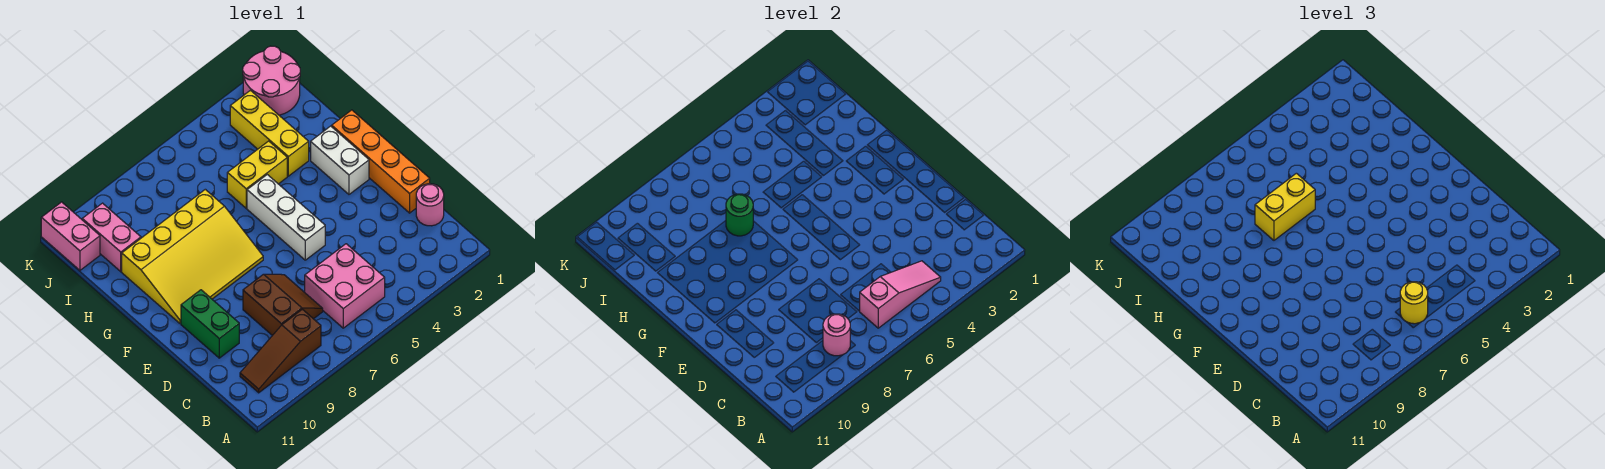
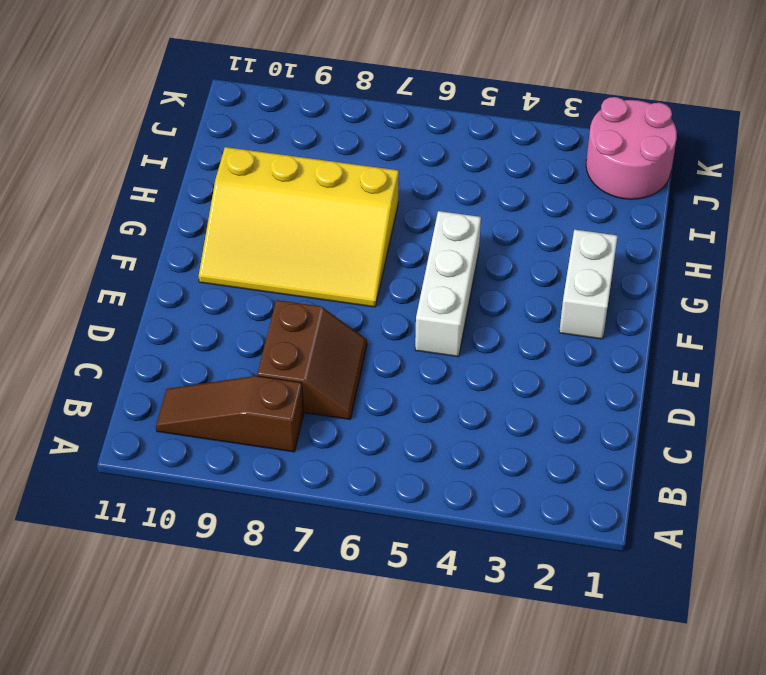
none -> pink brick B5:C6 level 1
none -> pink round brick C1 level 1
none -> orange brick D1:G1 level 1

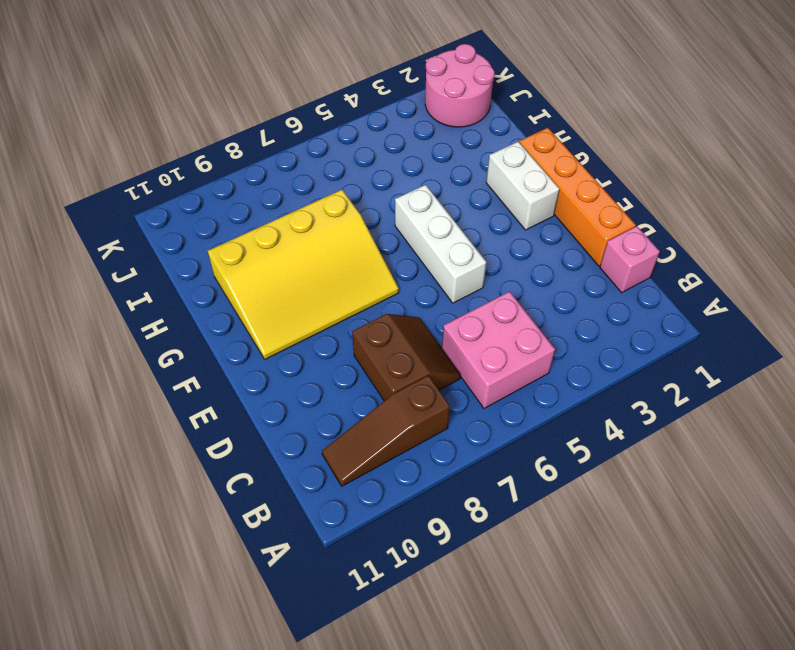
pink brick C1 level 1 -> pink round brick C1 level 1
none -> green brick D10:E10 level 1
none -> yellow brick H3:J3 level 1
none -> yellow brick H4:H5 level 1

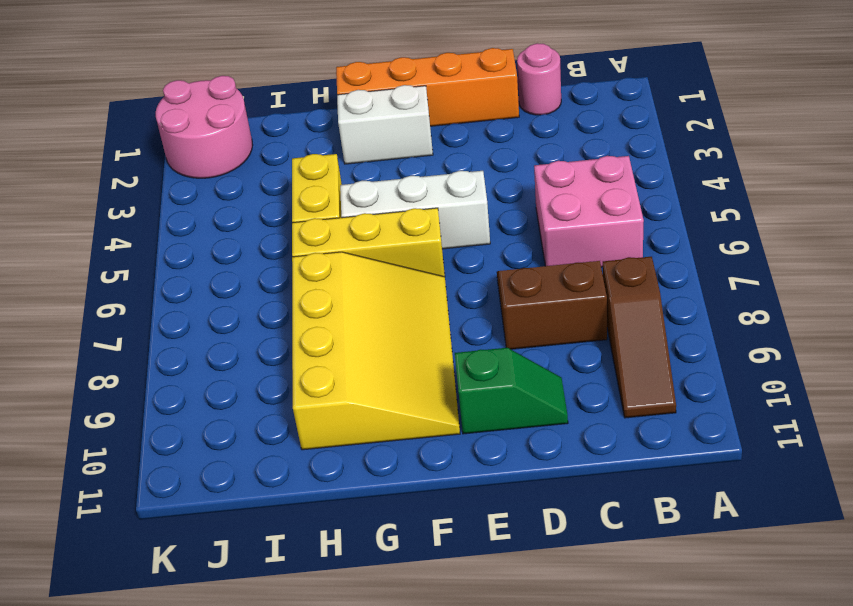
green slope D10:E10 level 1 top E -> green brick D10:E10 level 1
yellow brick F6:H6 level 1 -> yellow brick H3:J3 level 1
none -> pink brick I10:J10 level 1
none -> pink brick J11:K11 level 1
none -> pink slope B4:B6 level 2 top 6

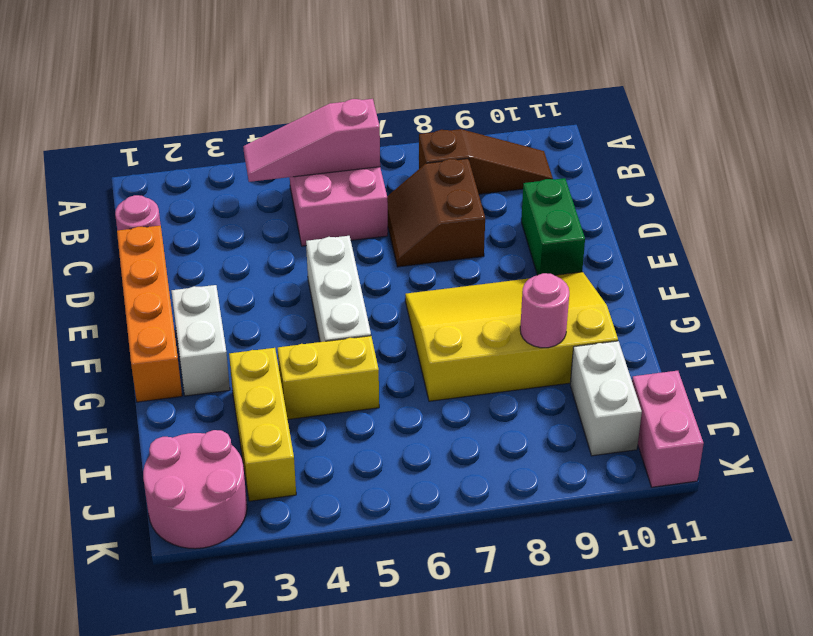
pink round brick H9 level 2 -> pink round brick B8 level 2
white brick I10:J10 level 1 -> pink brick I10:J10 level 1
none -> green round brick H7 level 2
none -> yellow round brick B6 level 3
none -> yellow brick H6:H7 level 3

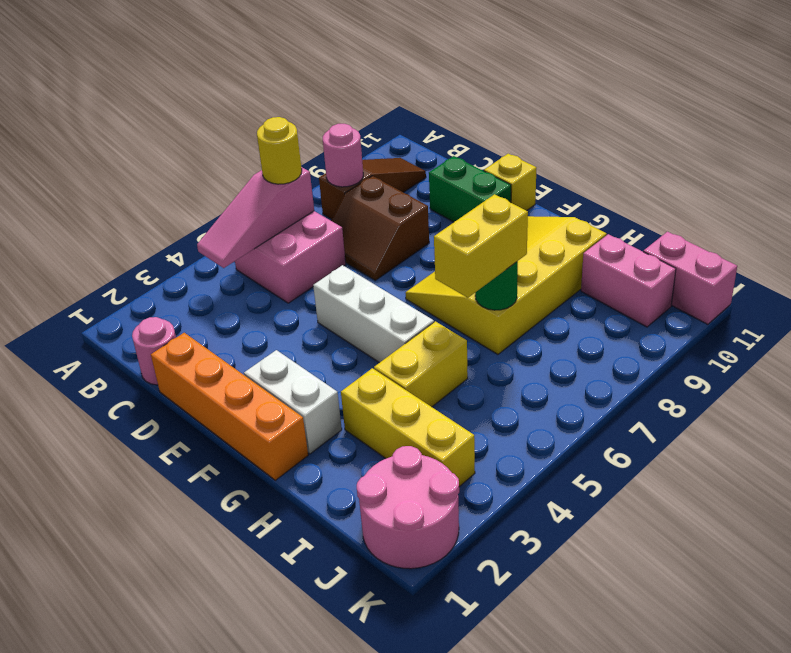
yellow brick E11 level 1 -> none

